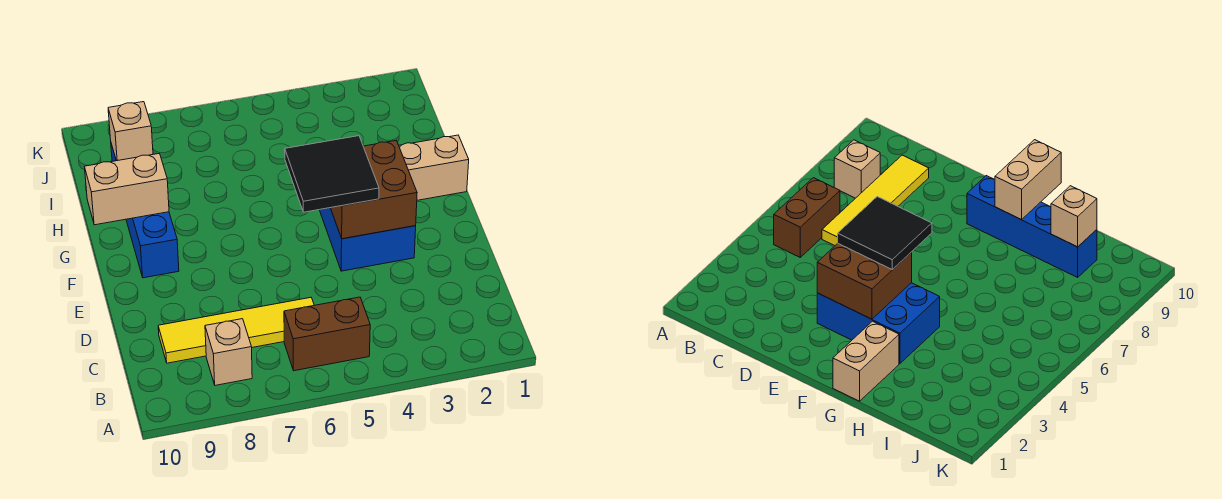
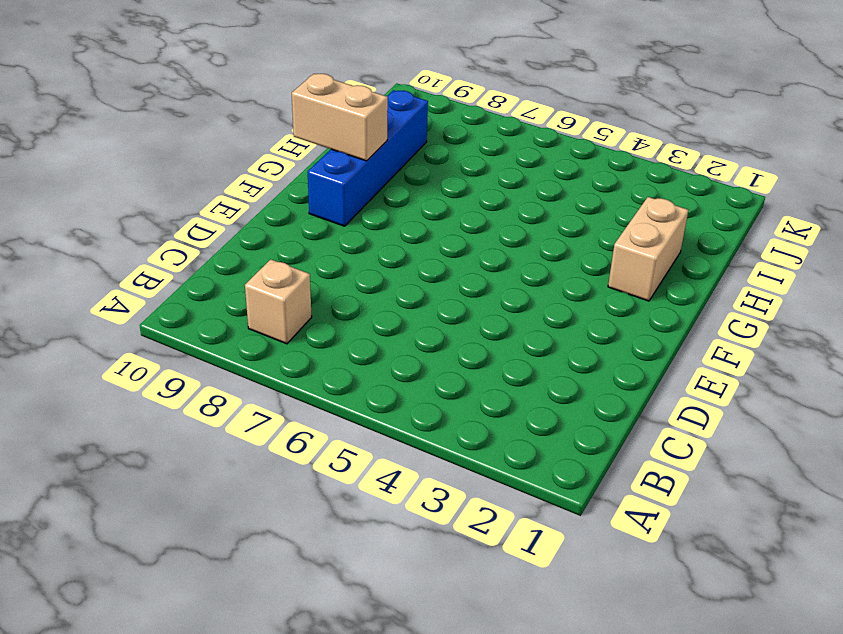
tan brick G2:H2 level 1 -> tan brick G1:G2 level 1
none -> brown brick B5:B6 level 1
none -> yellow tile C6:C9 level 1

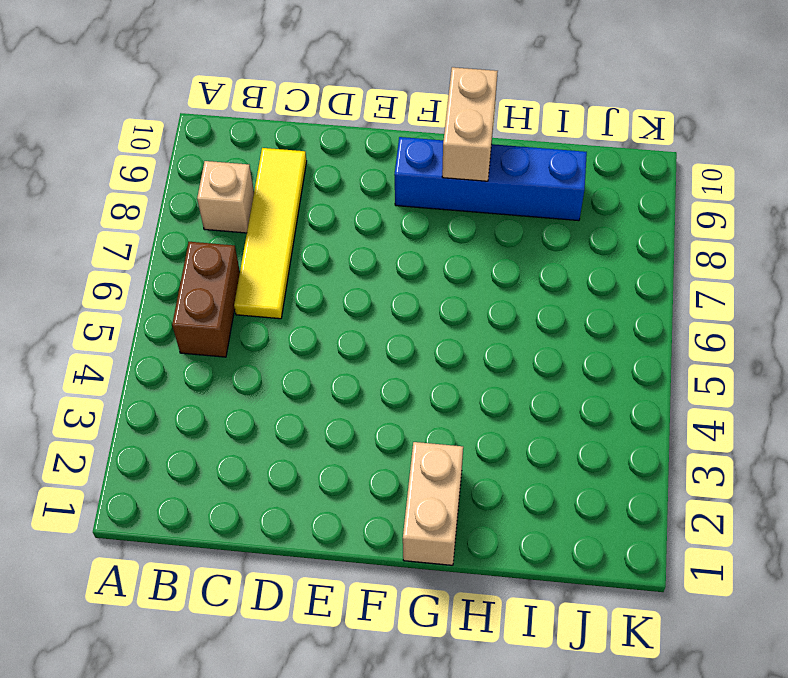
none -> blue brick E3:G4 level 1
none -> brown brick E3:F4 level 2

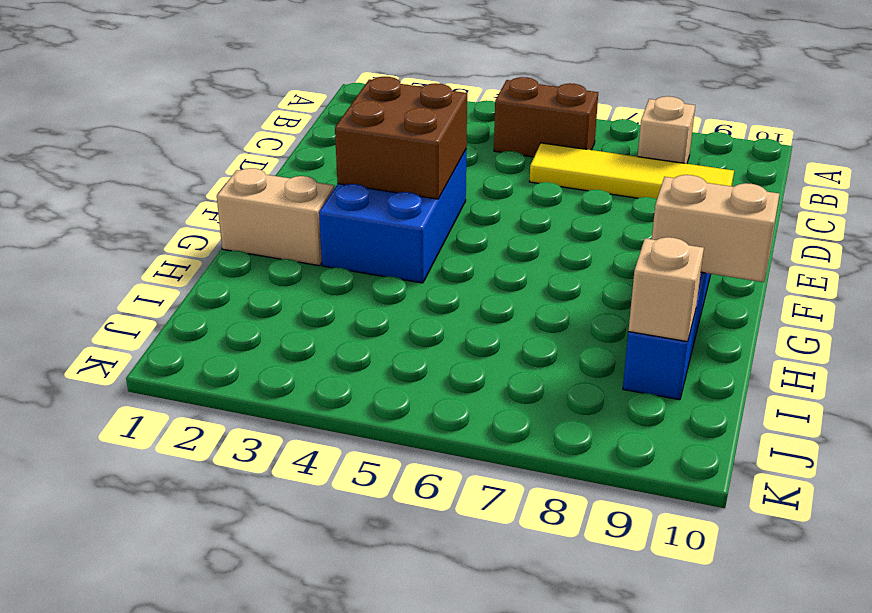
none -> black tile E4:F5 level 3

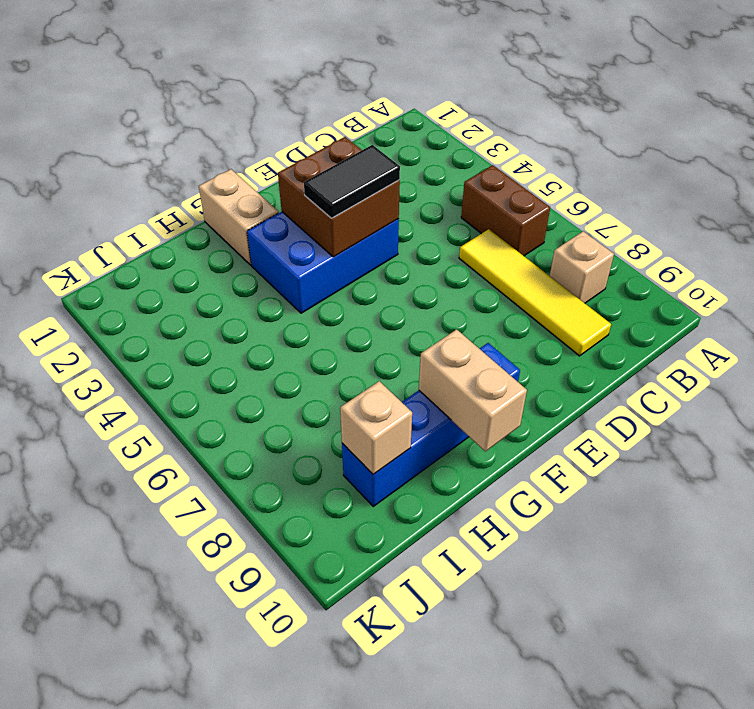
black tile E4:F4 level 3 -> black tile E4:F5 level 3

